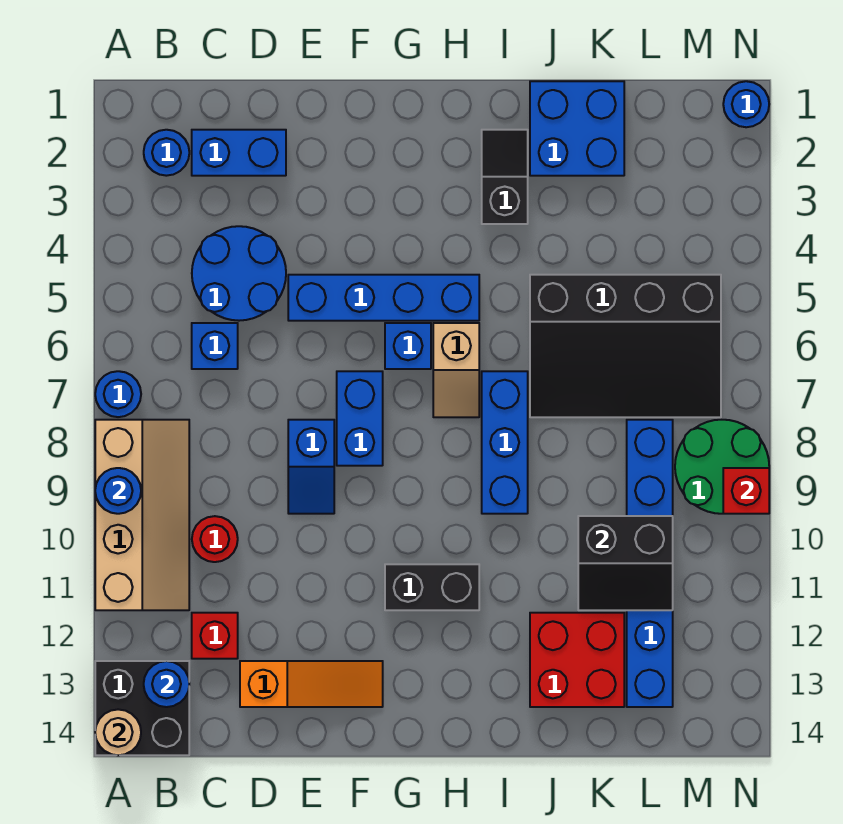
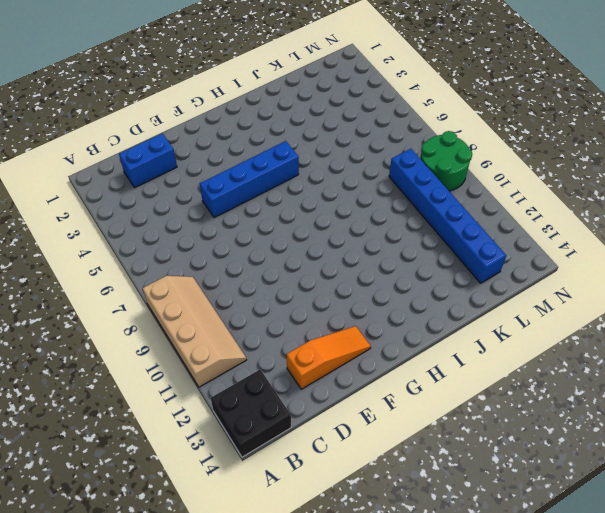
none -> blue round brick A7 level 1
none -> blue round brick B2 level 1
none -> blue round brick C4:D5 level 1

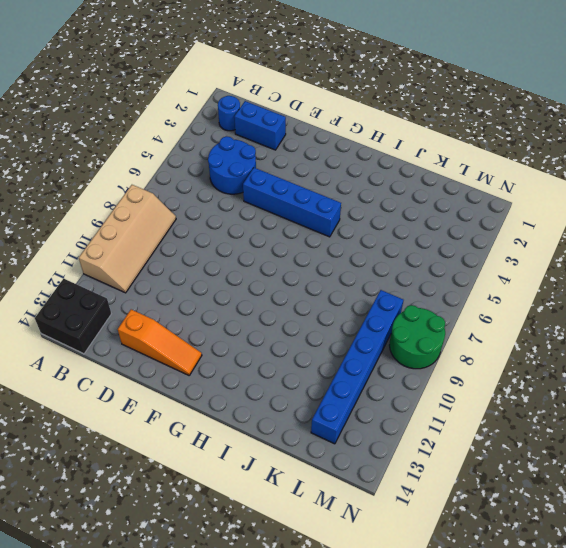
none -> blue round brick A7 level 1
none -> blue brick C6 level 1
none -> red round brick C10 level 1

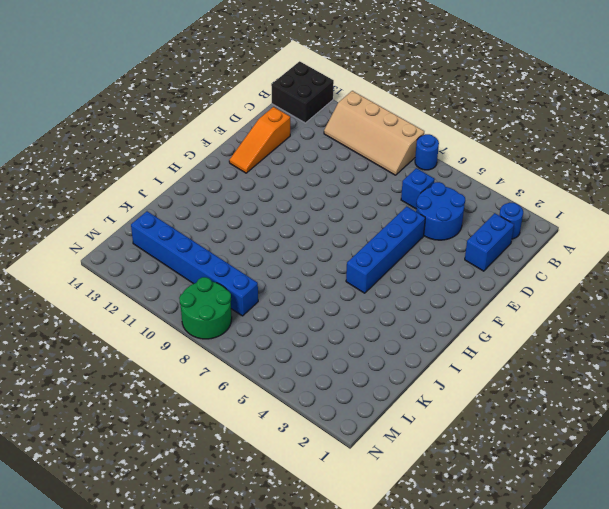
none -> red round brick C10 level 1
none -> red brick C12 level 1
none -> blue slope E8:E9 level 1 top 8

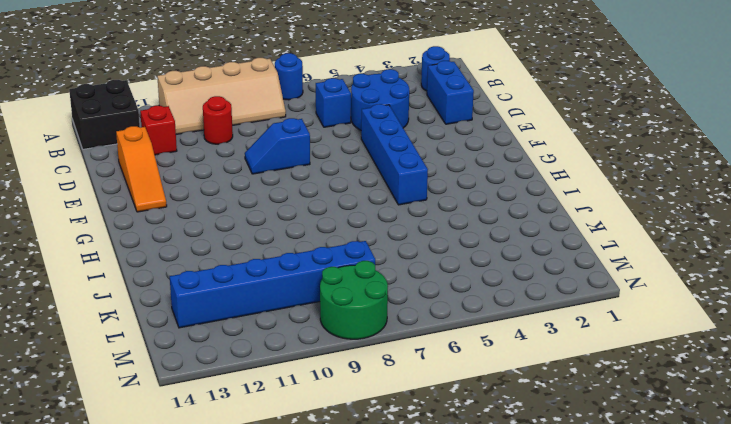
none -> blue brick F7:F8 level 1
none -> blue brick G6 level 1
none -> black brick G11:H11 level 1

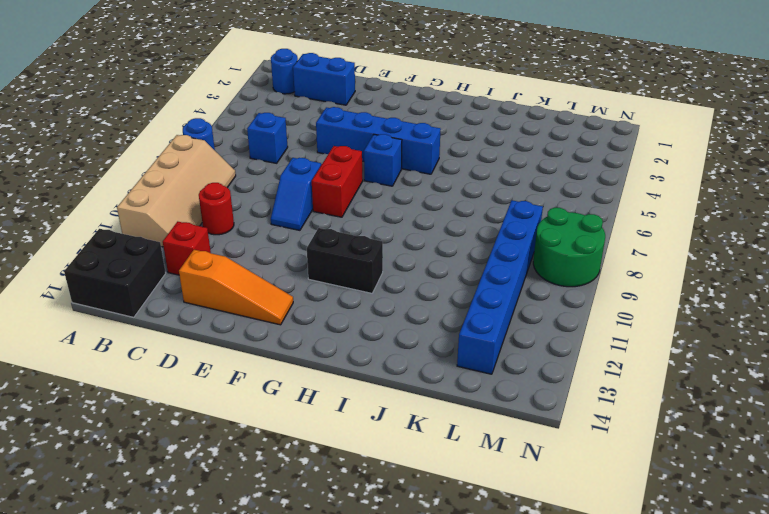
red brick F7:F8 level 1 -> blue brick F7:F8 level 1
none -> blue round brick C4:D5 level 1
none -> tan slope H6:H7 level 1 top 6
none -> black slope I2:I3 level 1 top 3

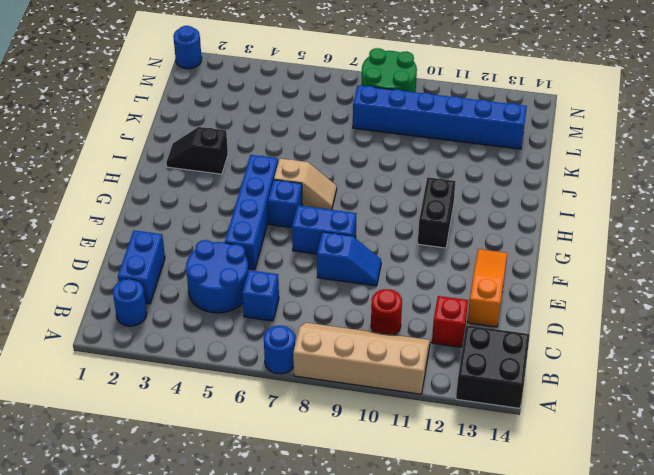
none -> blue brick I7:I9 level 1
none -> blue brick J1:K2 level 1
none -> black slope J5:M7 level 1 top 5

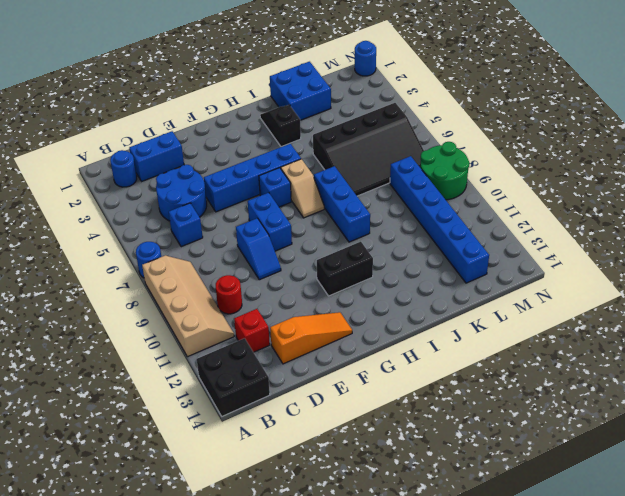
none -> red brick J12:K13 level 1
none -> blue round brick A9 level 2
none -> tan round brick A14 level 2

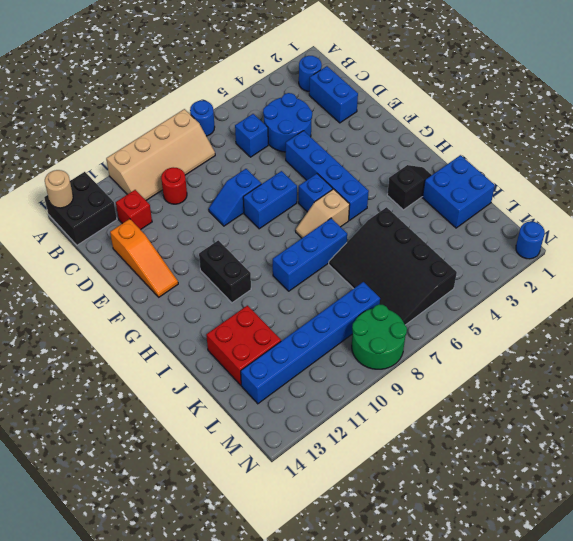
none -> blue round brick A9 level 2
none -> blue round brick B13 level 2
none -> black slope K10:L11 level 2 top 10

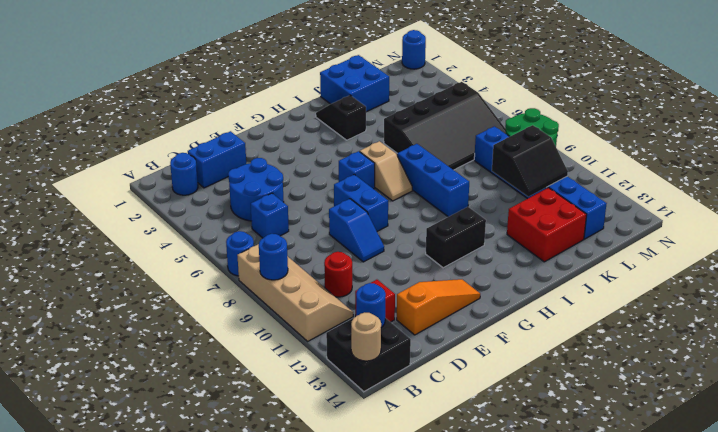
none -> blue brick E5:H5 level 1
none -> red brick N9 level 2

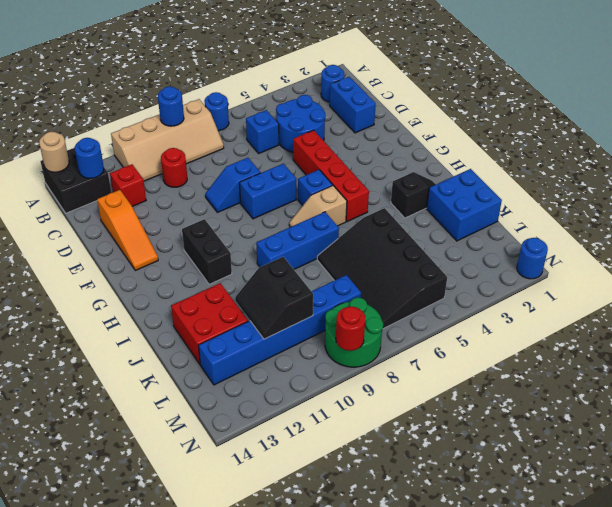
red brick E5:H5 level 1 -> blue brick E5:H5 level 1
red round brick N9 level 2 -> red brick N9 level 2

